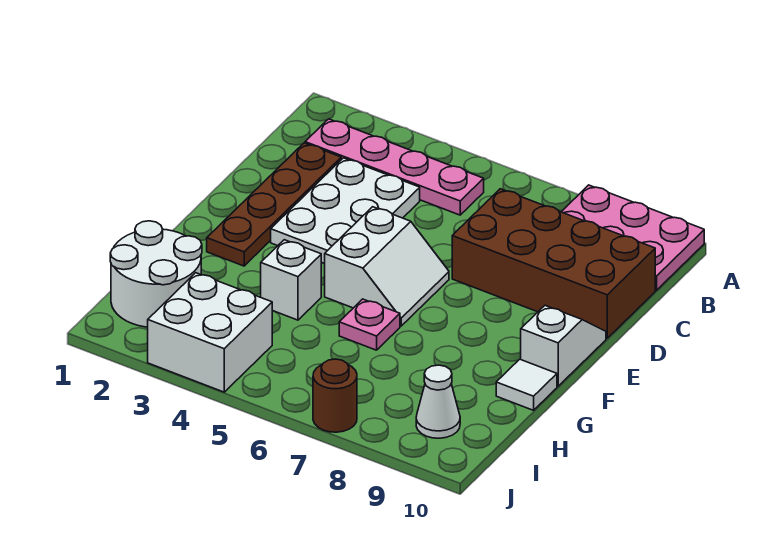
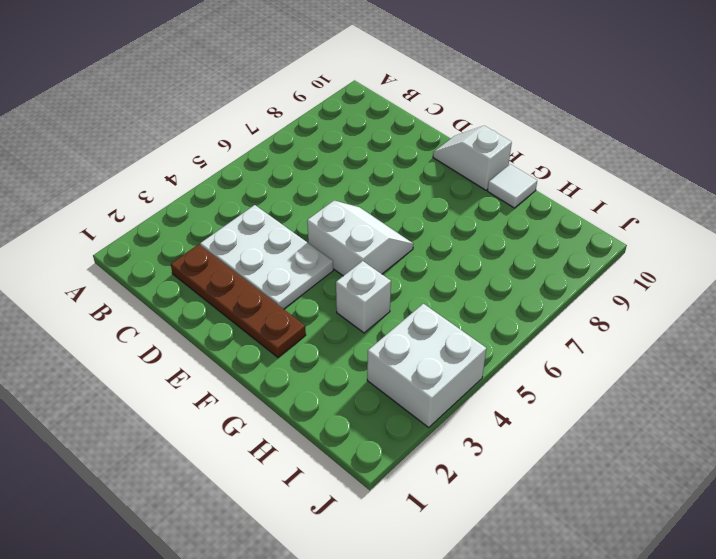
none -> pink plate A8:B10 level 1
none -> pink plate B2:B5 level 1
none -> brown brick C7:D10 level 1

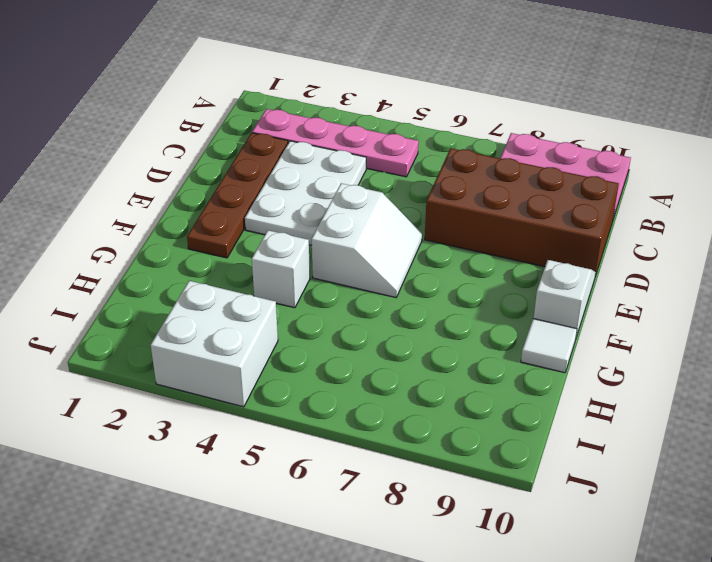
none -> pink plate G6 level 1
none -> white round brick H1:I2 level 1
none -> white cone I9 level 1

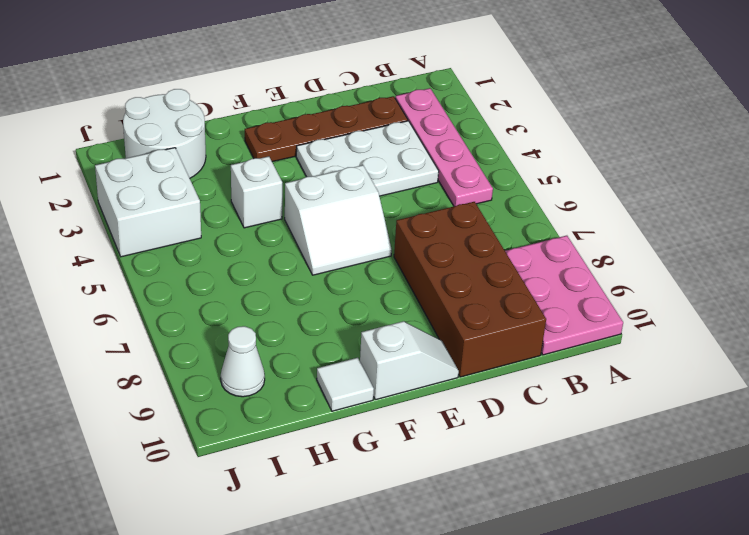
none -> pink plate G6 level 1
none -> brown round brick J7 level 1

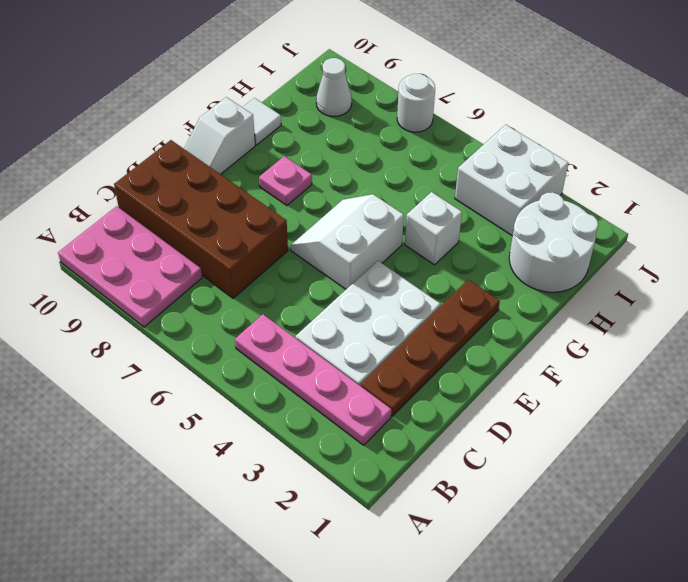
pink plate F8 level 1 -> pink plate G6 level 1
white round brick J7 level 1 -> brown round brick J7 level 1

